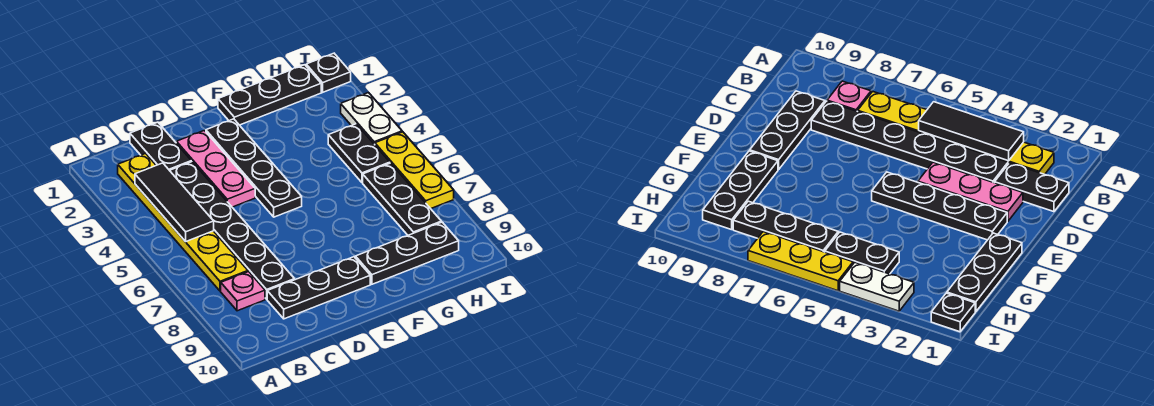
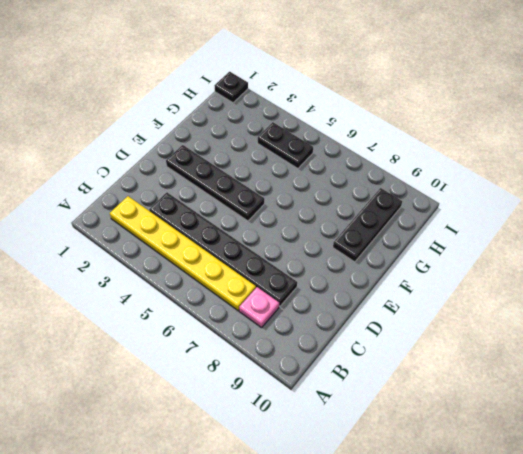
none -> black plate C1:C2 level 1
none -> black plate C9:E9 level 1
none -> pink plate D2:D4 level 1

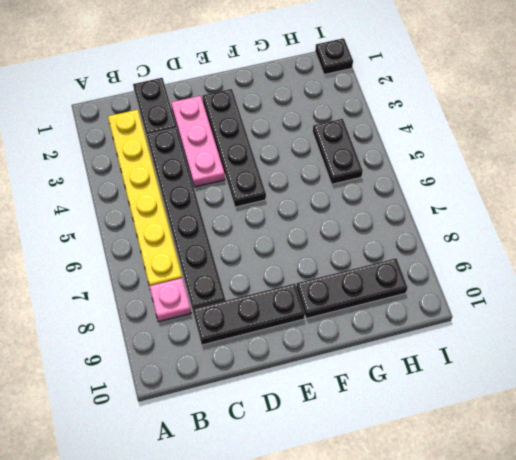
none -> black plate F1:H1 level 1
none -> black plate H6:H8 level 1
none -> white plate I3:I4 level 1

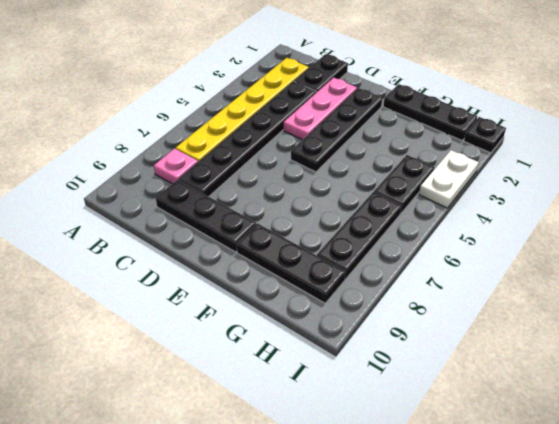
none -> yellow plate I5:I7 level 1
none -> black tile B3:B5 level 2

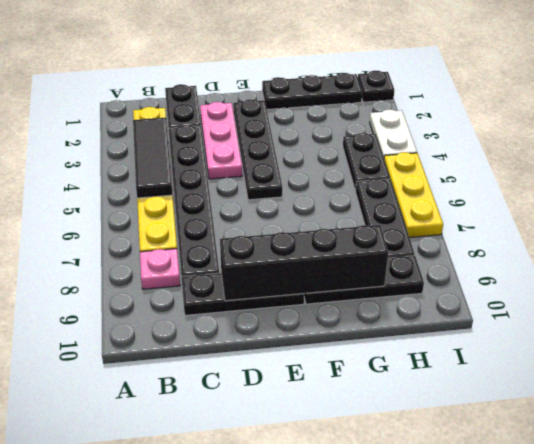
black brick D9:G9 level 2 -> none

